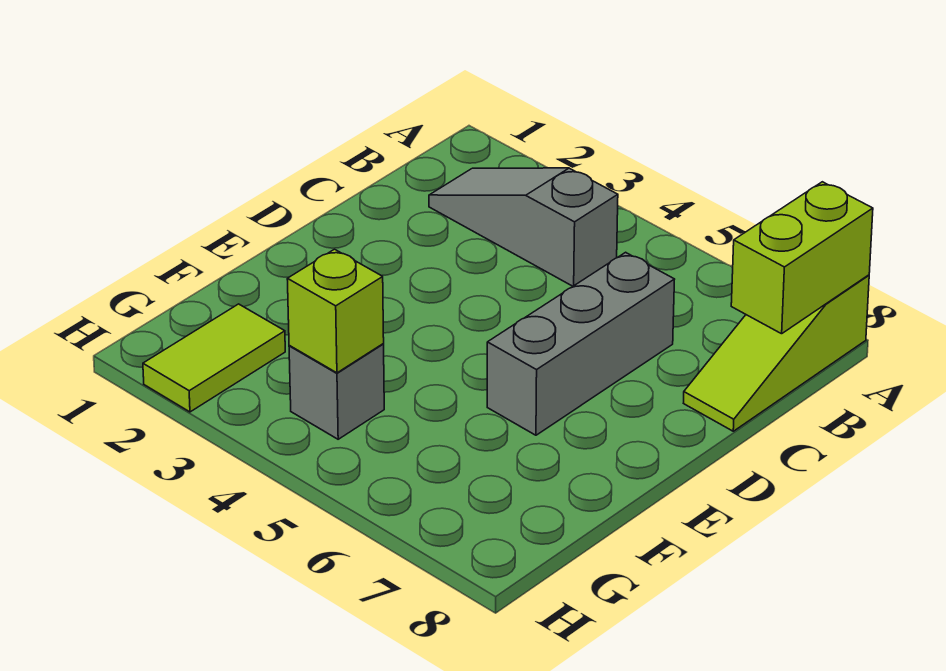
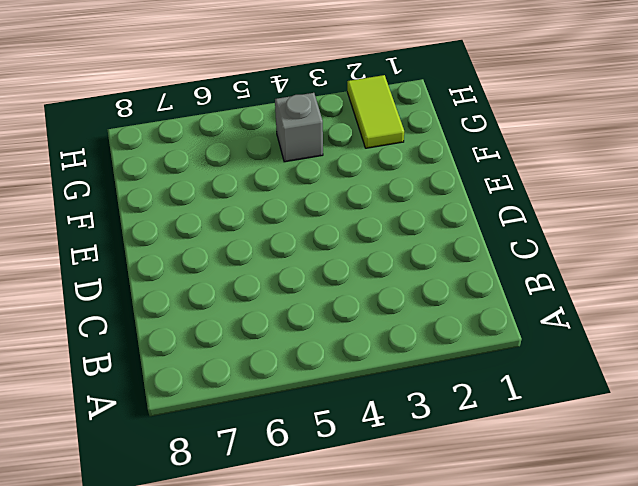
none -> lime slope A8:C8 level 1 top A
none -> grey slope B2:B4 level 1 top 4

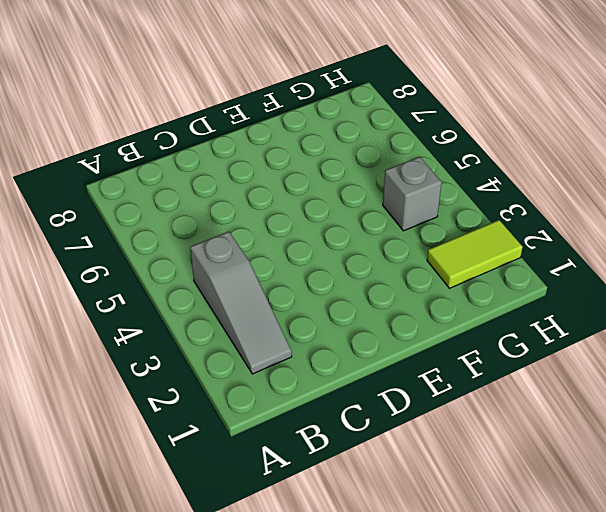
none -> lime slope A8:C8 level 1 top A
none -> grey brick C6:E6 level 1

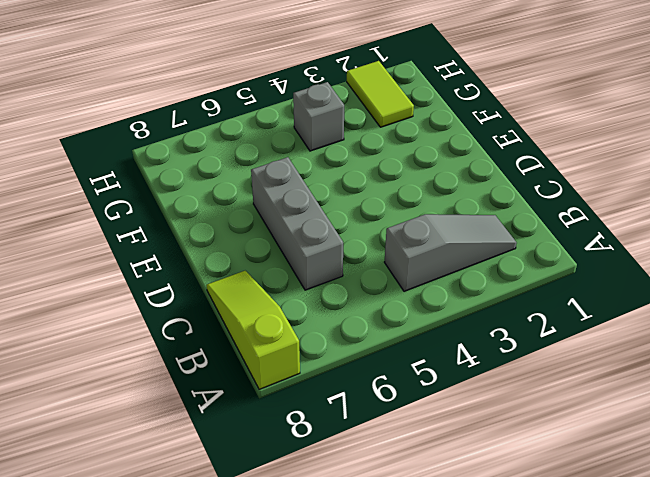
none -> lime brick A8:B8 level 2
none -> lime brick G4 level 2

